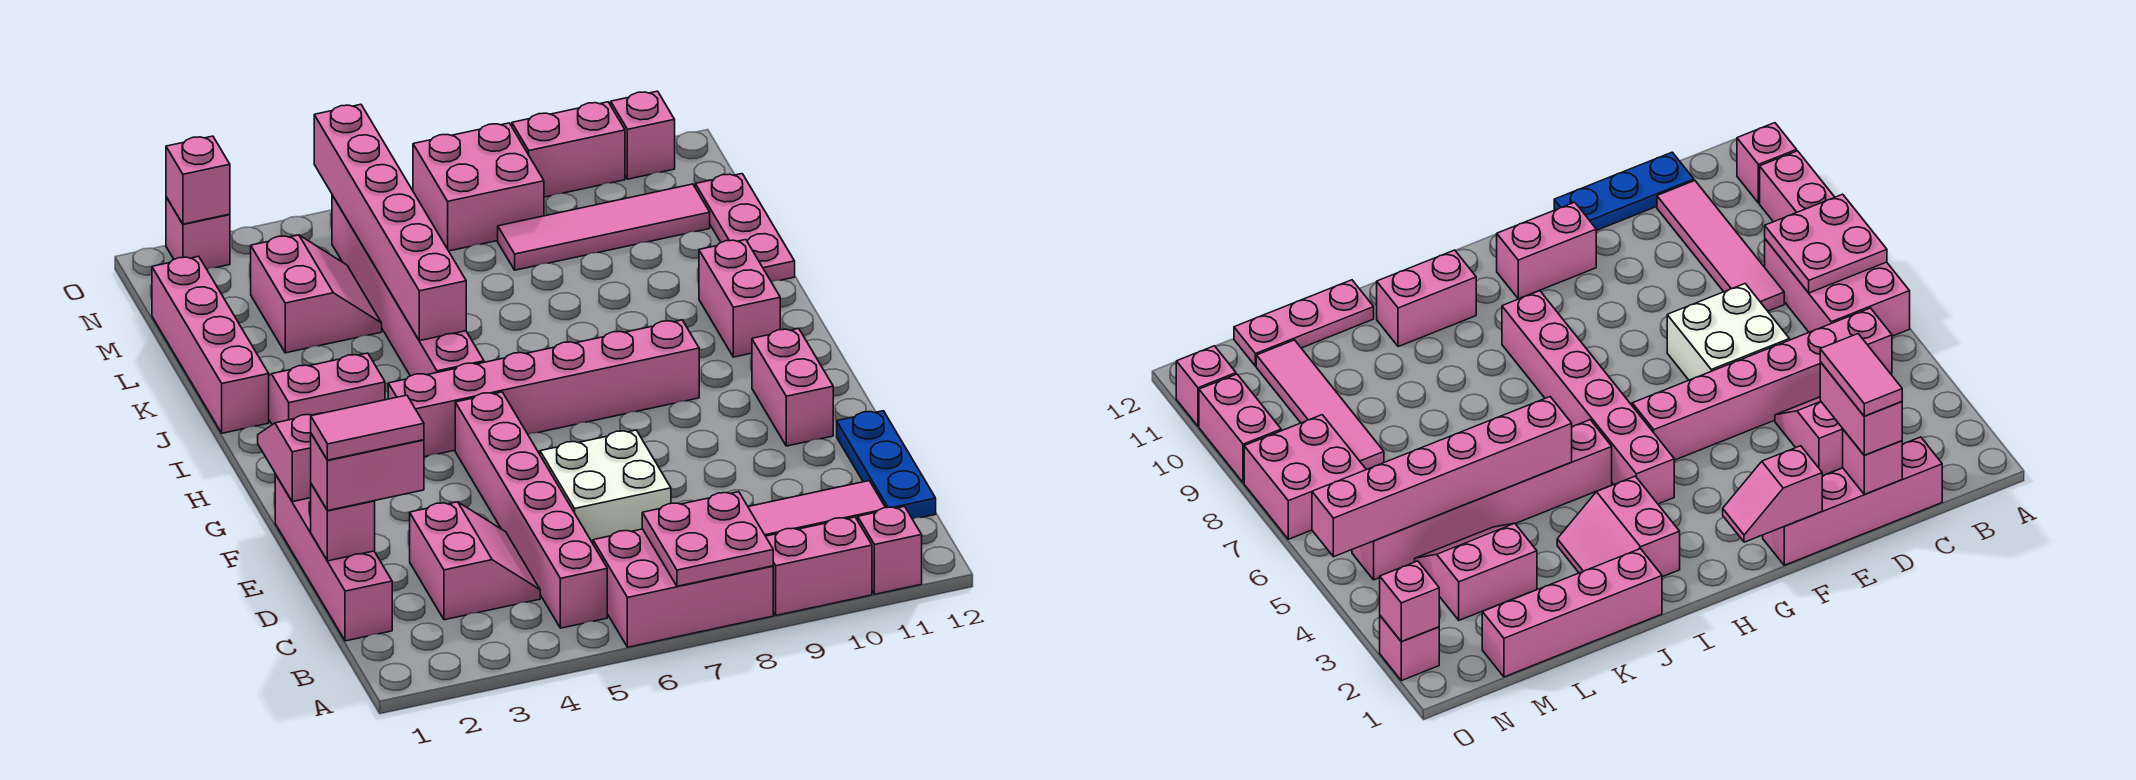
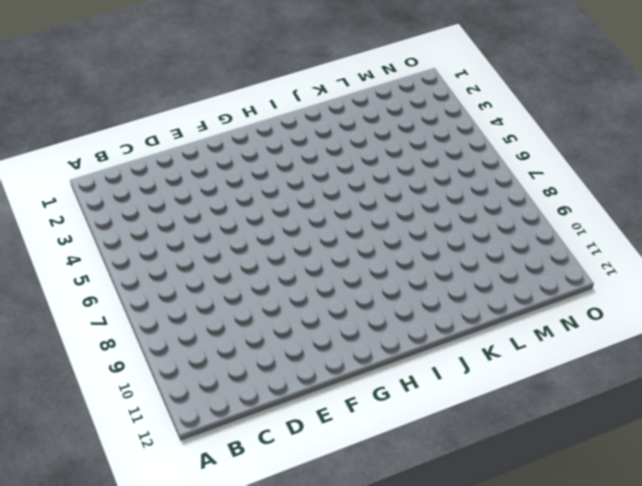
none -> pink brick A6:B8 level 1
none -> pink brick A9:A10 level 1
none -> pink brick A11 level 1

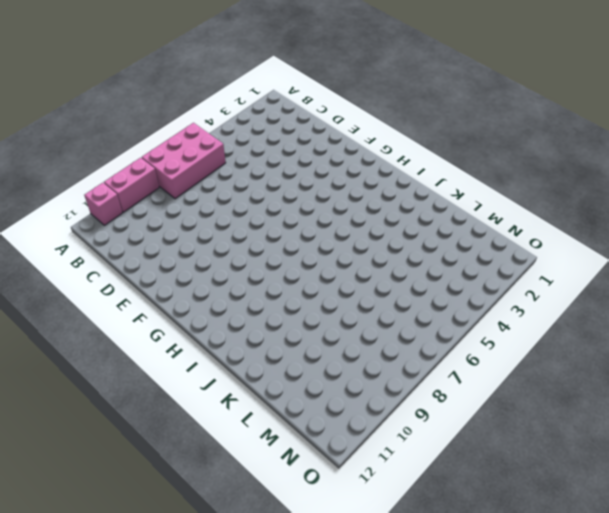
none -> pink brick B5:G5 level 1
none -> pink brick C1:F1 level 1
none -> pink slope C3:D4 level 1 top 3

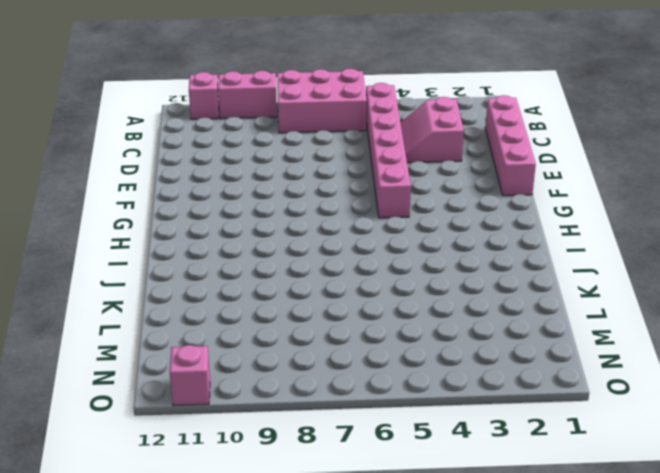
none -> pink tile C8:C11 level 1
none -> blue plate C12:E12 level 1
none -> white brick D6:E7 level 1

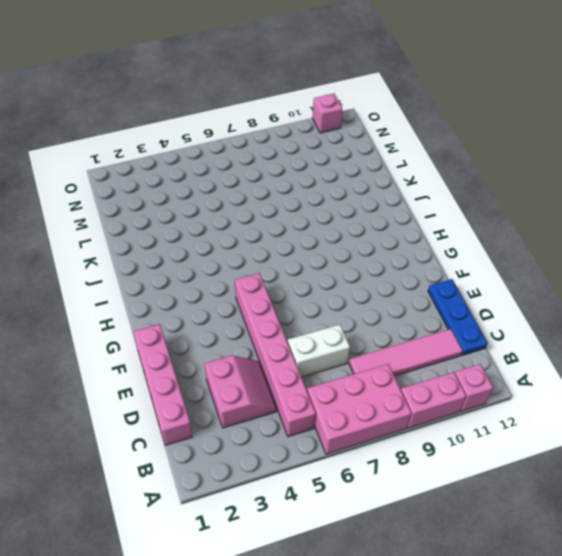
white brick D6:D7 level 1 -> white brick D6:E7 level 1
none -> pink brick F11:G11 level 1
none -> pink brick H4:H9 level 1
none -> pink slope I2:J3 level 1 top I

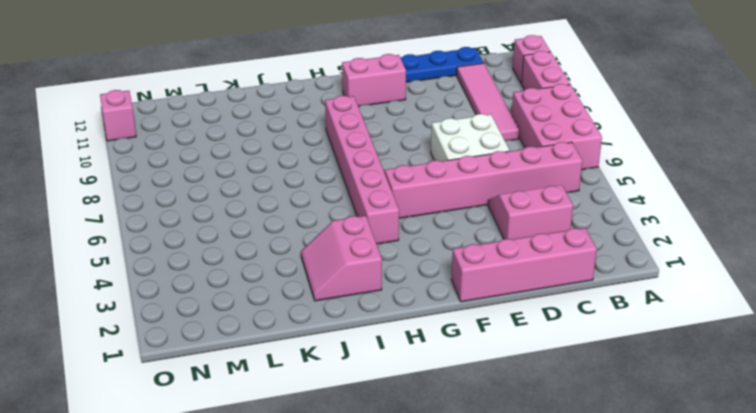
none -> pink brick I5:N5 level 1
none -> pink brick I11:J11 level 1
none -> pink brick J1:M1 level 1

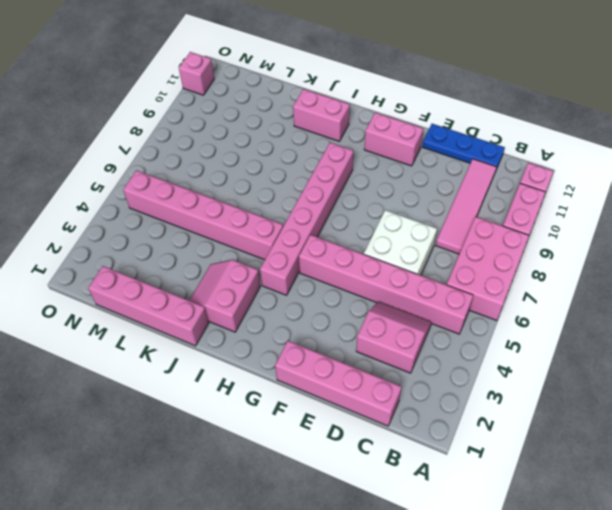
none -> pink plate K12:M12 level 1
none -> pink slope L3:M4 level 1 top 3
none -> pink tile M8:M11 level 1

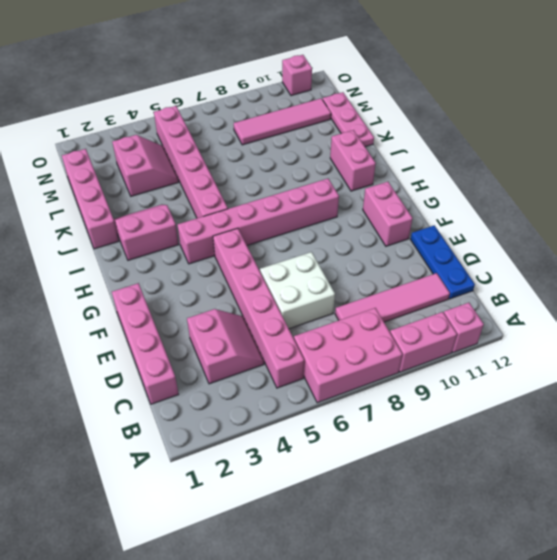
none -> pink brick N7:O8 level 1
none -> pink brick O2 level 1
none -> pink brick O9:O10 level 1

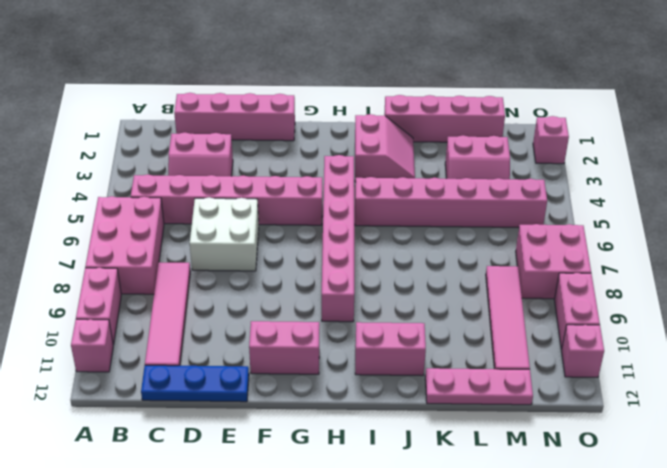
none -> pink plate A7:B8 level 2
none -> pink brick D1 level 2
none -> pink slope F1:G1 level 2 top F

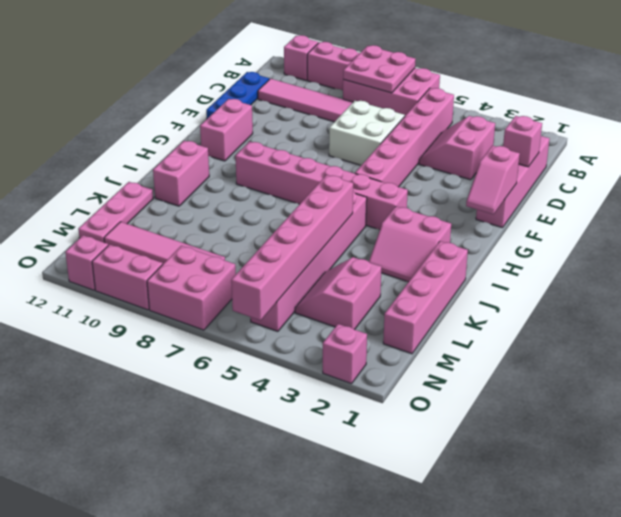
none -> pink brick O2 level 2
none -> pink brick D1:D2 level 3
none -> pink tile D1:D2 level 4

